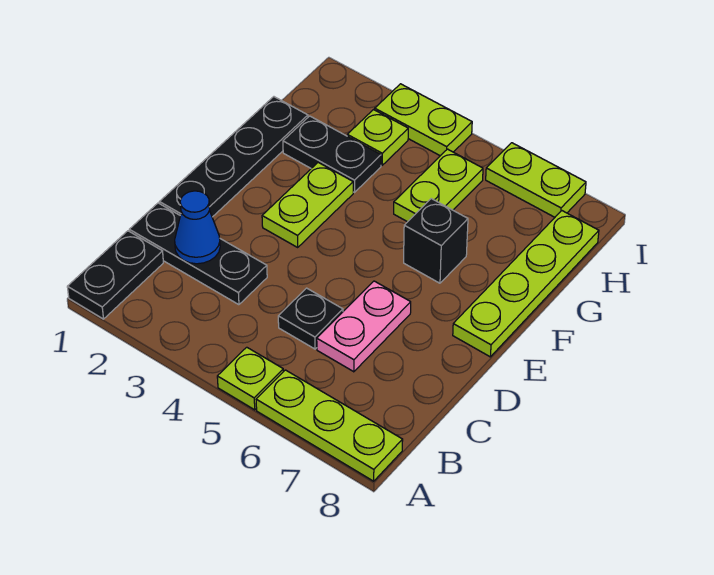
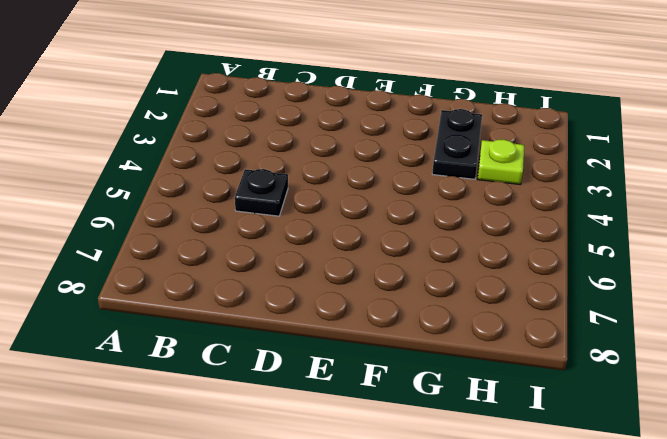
none -> black plate A1:B1 level 1
none -> lime plate A5 level 1
none -> lime plate A6:A8 level 1

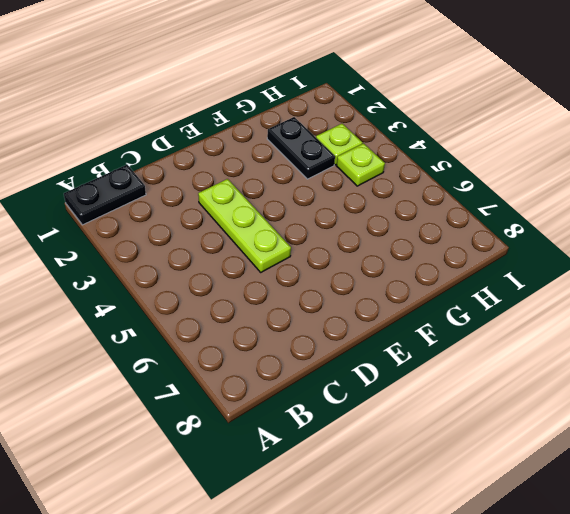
lime plate D3:D5 level 1 -> lime plate A6:A8 level 1
lime plate H4 level 1 -> lime plate A5 level 1
none -> black plate C1:C3 level 1
none -> black plate C5 level 1
none -> pink plate C6:D6 level 1

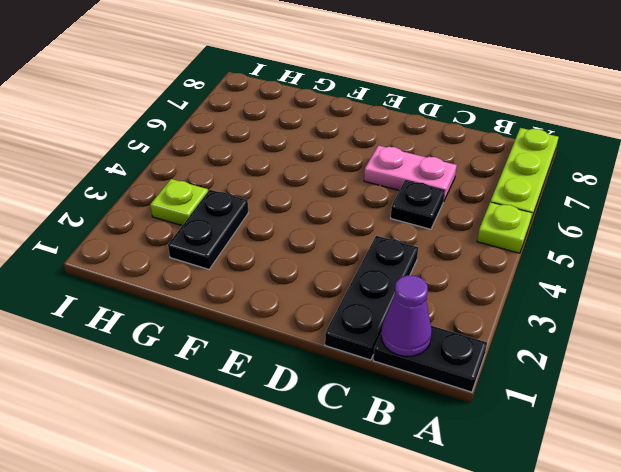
purple cone B1 level 2 -> none
none -> black plate D1:G1 level 1
none -> lime plate E3:F3 level 1
none -> lime plate E8:H8 level 1

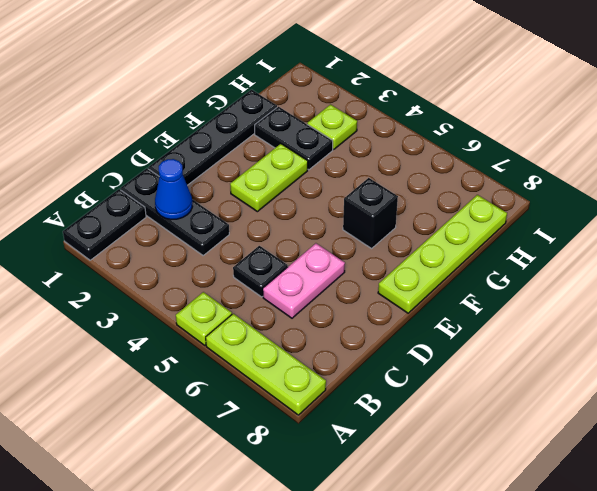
none -> lime plate G5:H5 level 1
none -> lime plate I3:I4 level 1
none -> lime plate I6:I7 level 1

